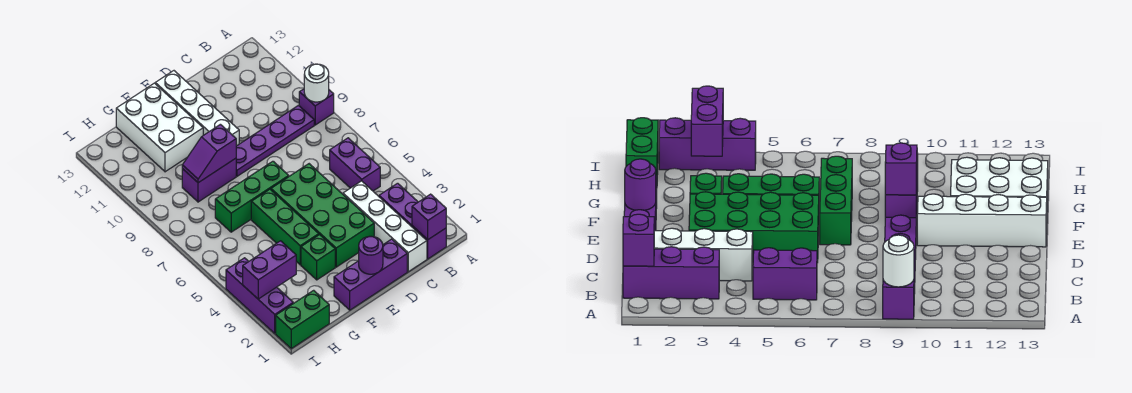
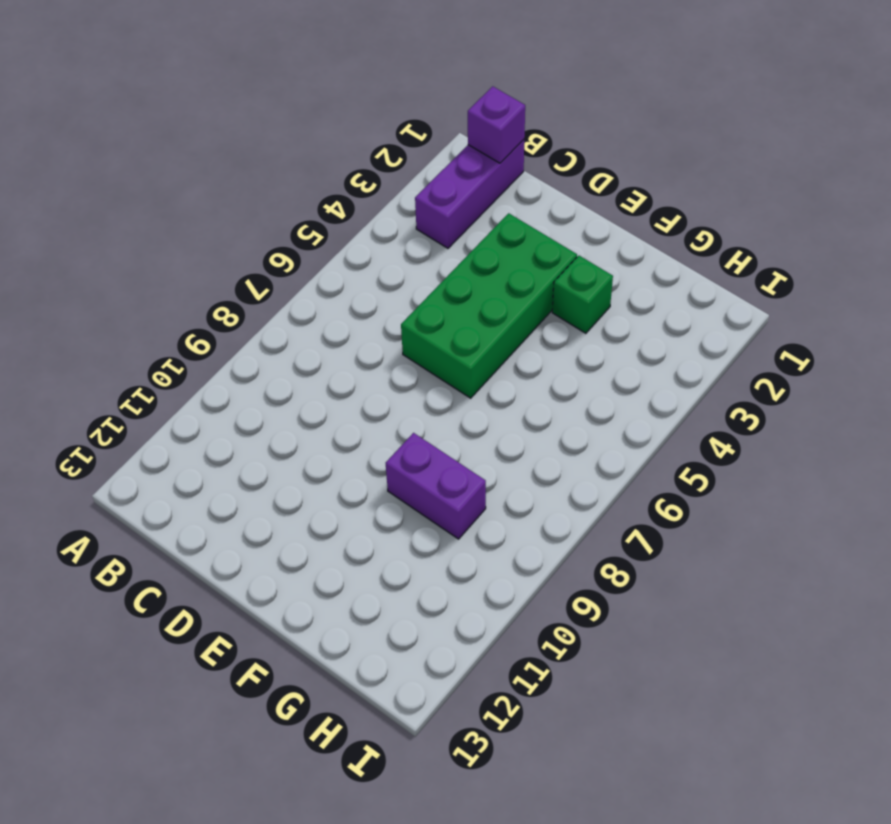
none -> purple brick A9 level 1
none -> purple brick B5:B6 level 1
none -> purple plate B9:E9 level 1

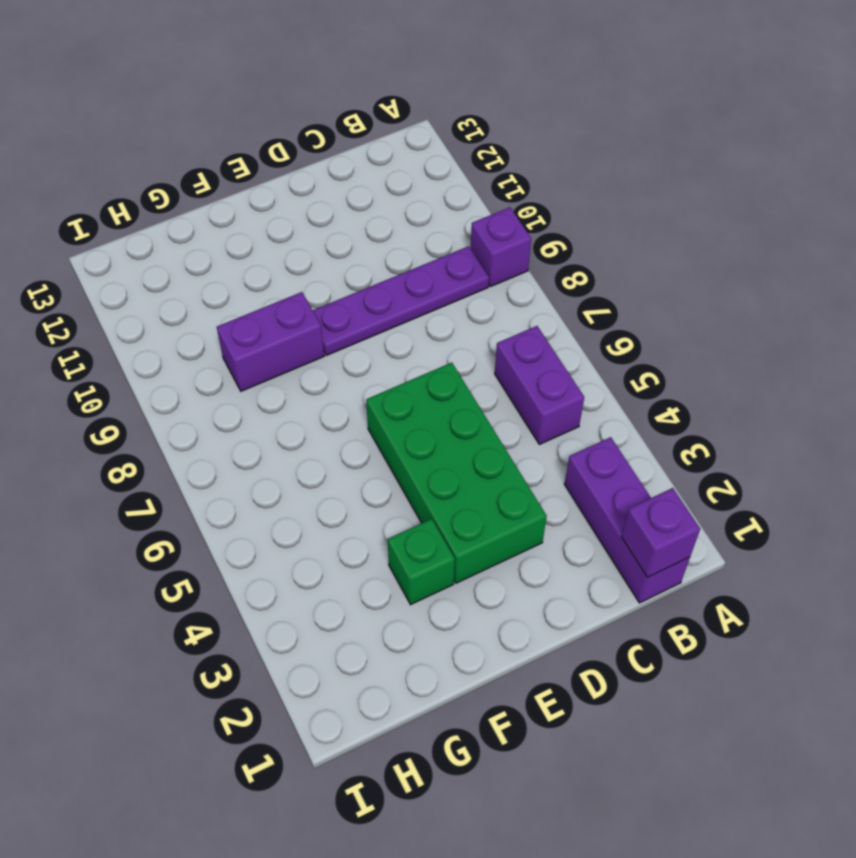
none -> white brick C1:C4 level 1
none -> purple brick D1:F1 level 1
none -> green brick E7:G7 level 1

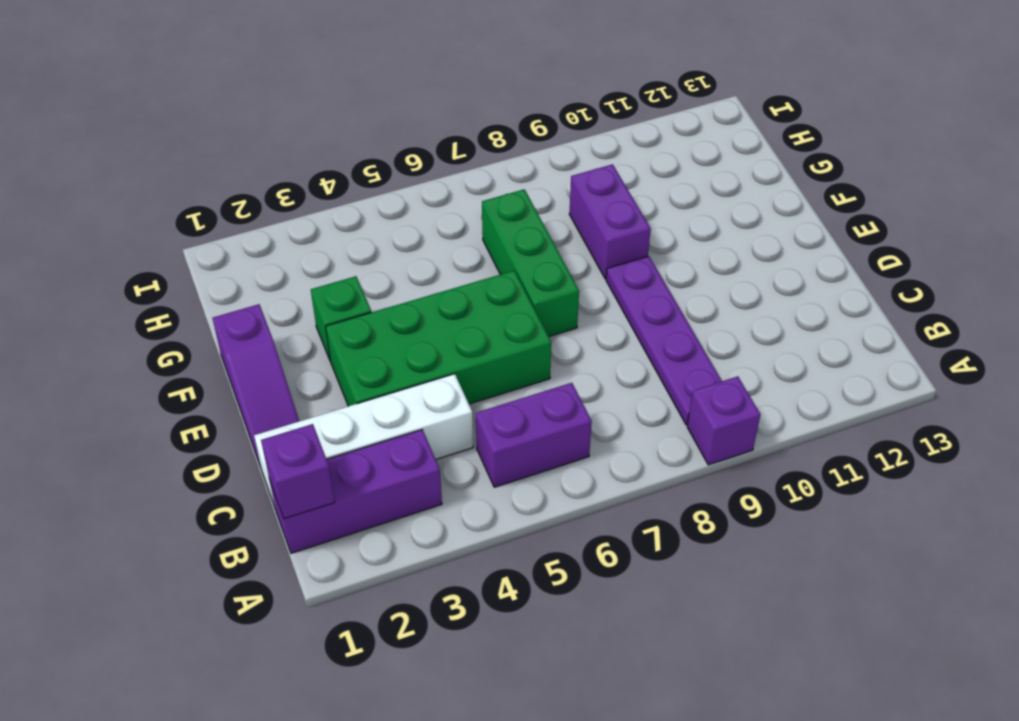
purple slope D1:F1 level 1 top F -> purple brick D1:F1 level 1
none -> white brick E10:E13 level 1
none -> green brick F4:F6 level 1
none -> white brick F11:G13 level 1

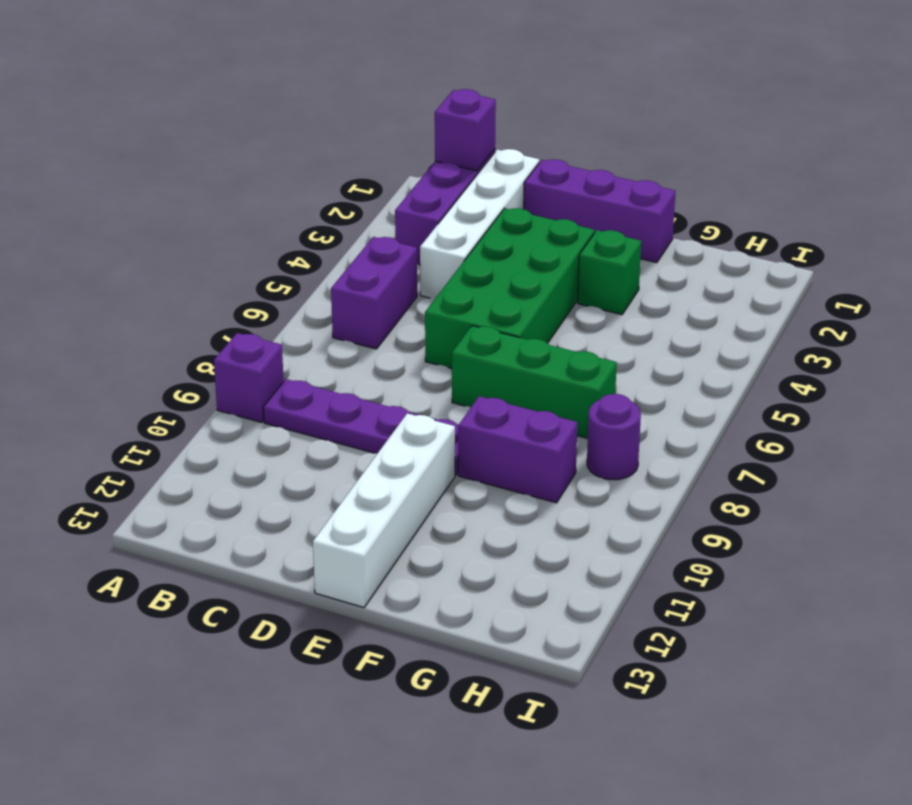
purple round brick H8 level 1 -> purple round brick E1 level 2
none -> green brick F4:F6 level 1
none -> white brick F11:G13 level 1
none -> green brick H1:I1 level 1

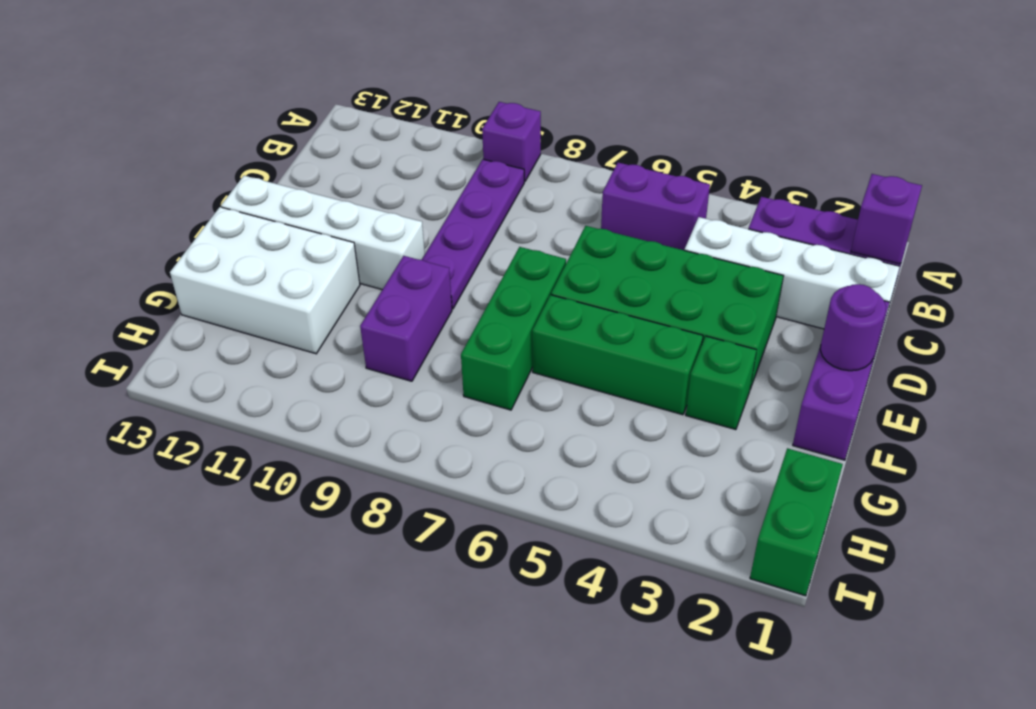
none -> purple brick I2:I4 level 1
none -> white round brick A9 level 2
none -> purple slope F9:G9 level 2 top F

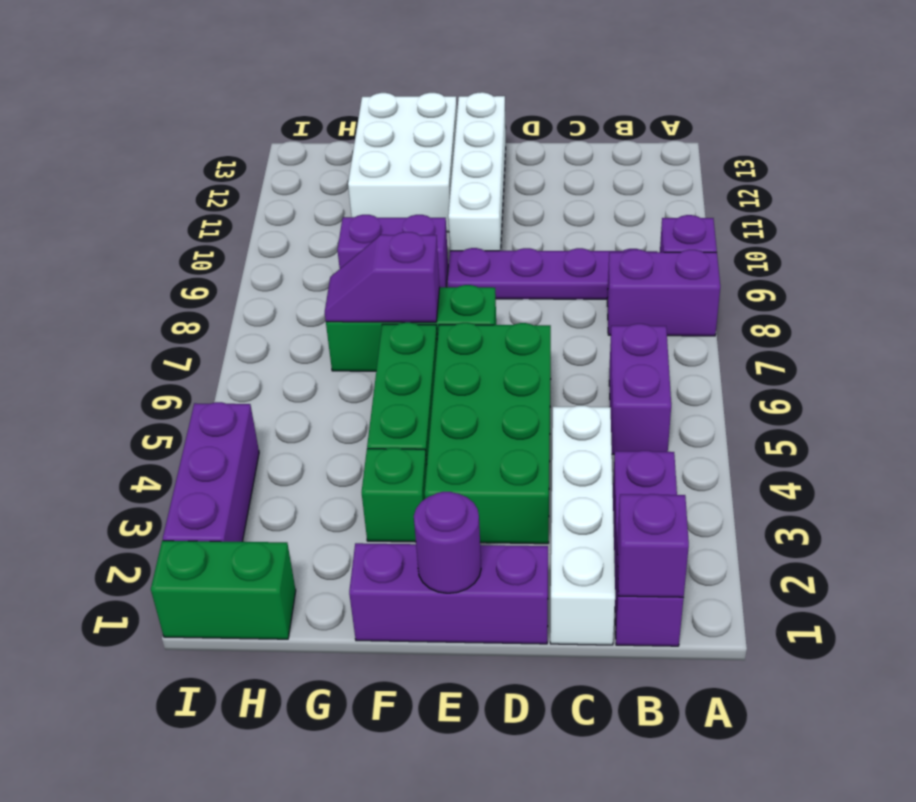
purple brick A8:B8 level 1 -> purple brick H3:I3 level 2
purple slope F7:G7 level 2 top F -> purple slope F9:G9 level 2 top F
none -> white round brick A9 level 2

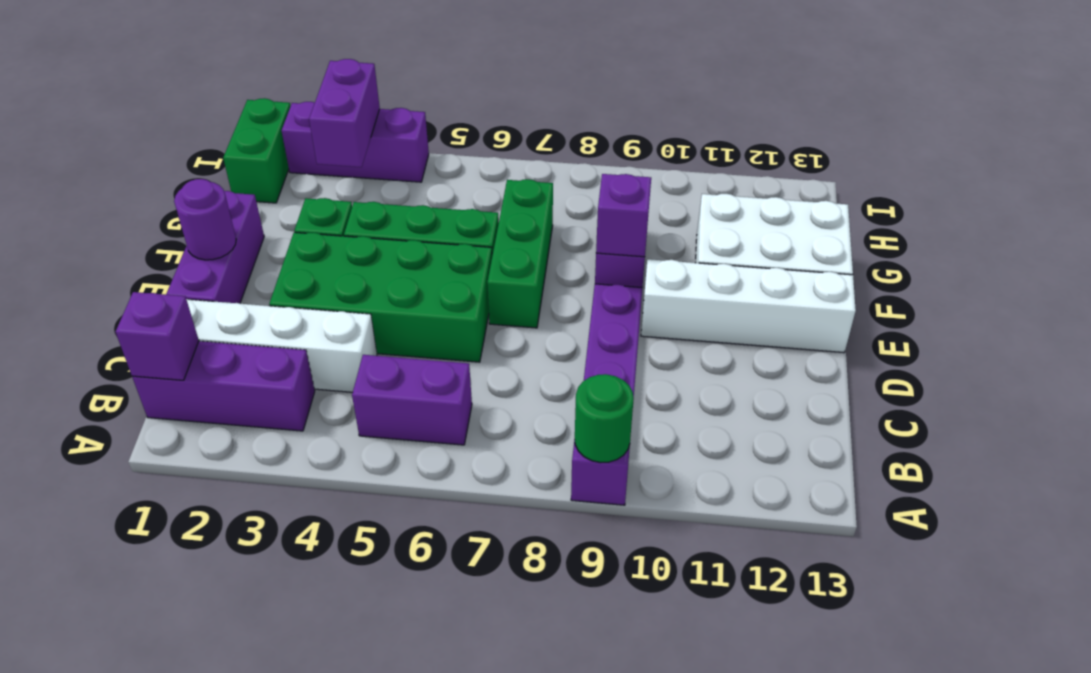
green round brick A9 level 2 -> white round brick A9 level 2

